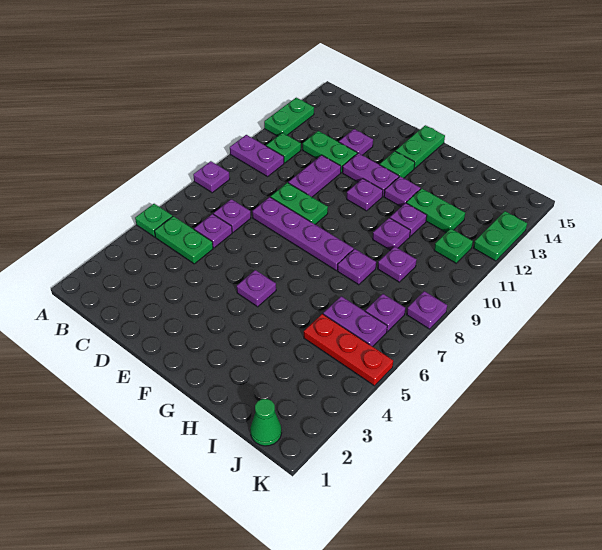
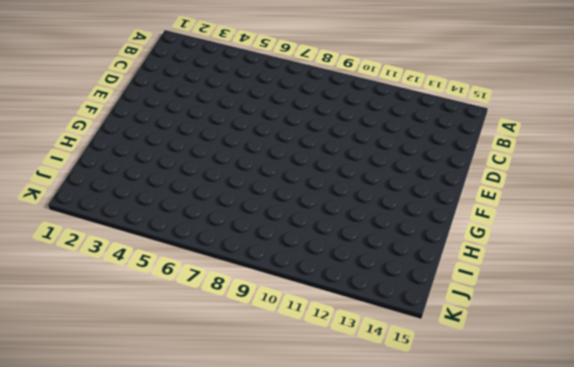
none -> green plate A5 level 1
none -> purple plate A8 level 1
none -> purple plate A10:B10 level 1
none -> green plate A12:A13 level 1

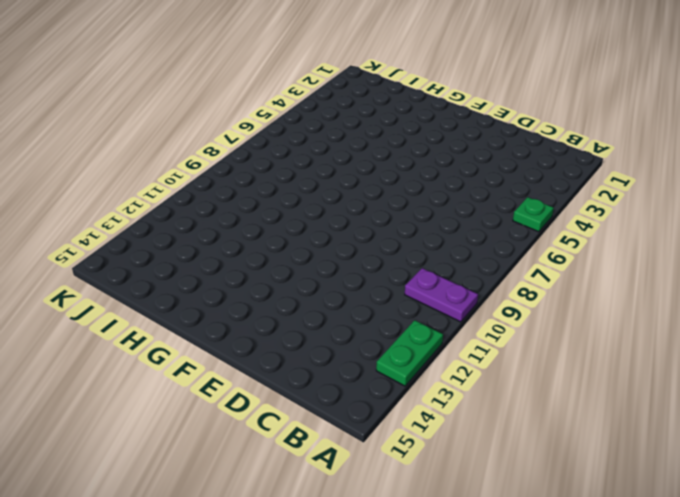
none -> purple plate A8 level 1
none -> green plate B5:C5 level 1
none -> green plate B11 level 1
none -> purple plate C6 level 1

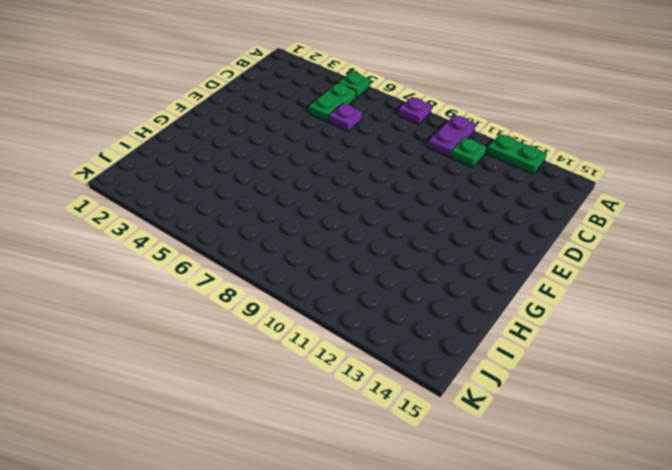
none -> purple plate C7 level 1
none -> green plate C12:D12 level 1
none -> purple plate D8:G8 level 1
none -> green plate D9:E9 level 1

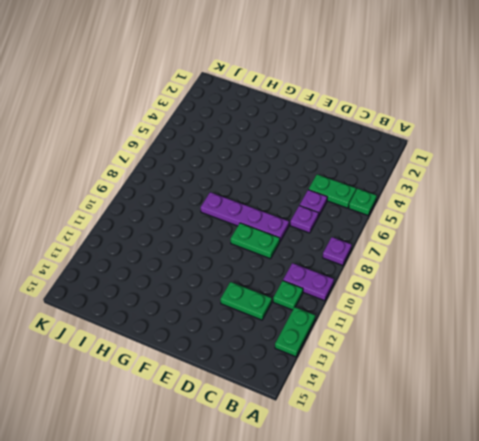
none -> purple plate D10:D11 level 1
none -> purple plate D13 level 1
none -> purple plate E12:F12 level 1
none -> purple plate F5 level 1

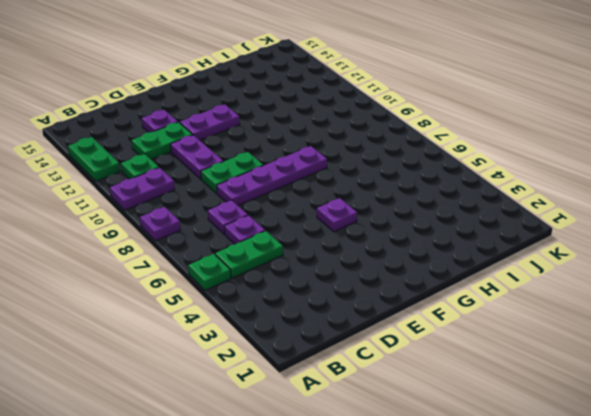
none -> purple plate F11 level 1
none -> green plate F13 level 1
none -> green plate F14:F15 level 1
none -> purple plate G12 level 1

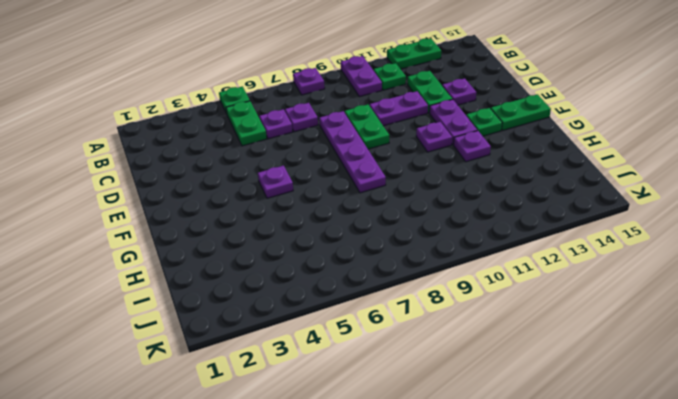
none -> purple plate H8 level 1
none -> purple plate H10 level 1
none -> purple plate H11 level 1
none -> green plate H12:I12 level 1

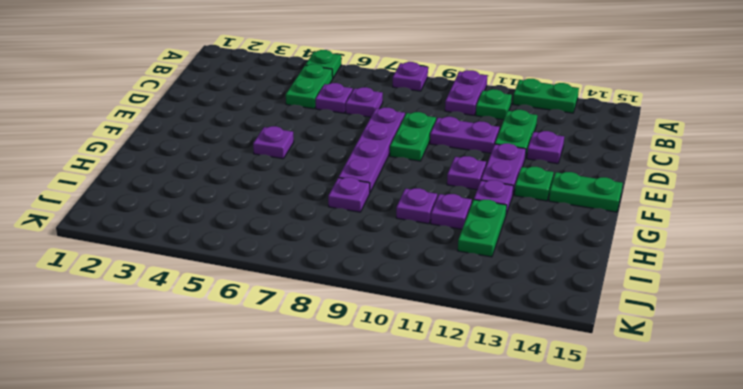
none -> red plate I5:K5 level 1
none -> purple plate I6:J6 level 1
none -> purple plate I9 level 1
none -> green cone J1 level 1

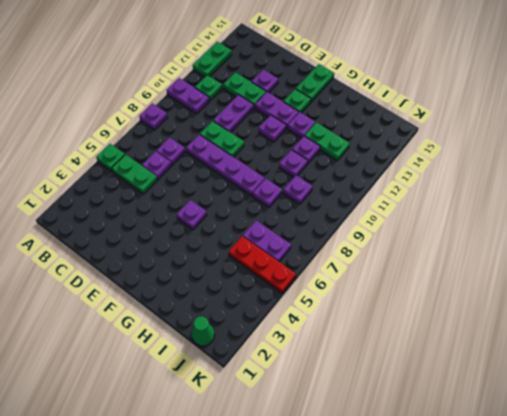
none -> purple plate J7 level 1
none -> green plate J11 level 1
none -> purple plate K8 level 1
none -> green plate K12:K13 level 1

